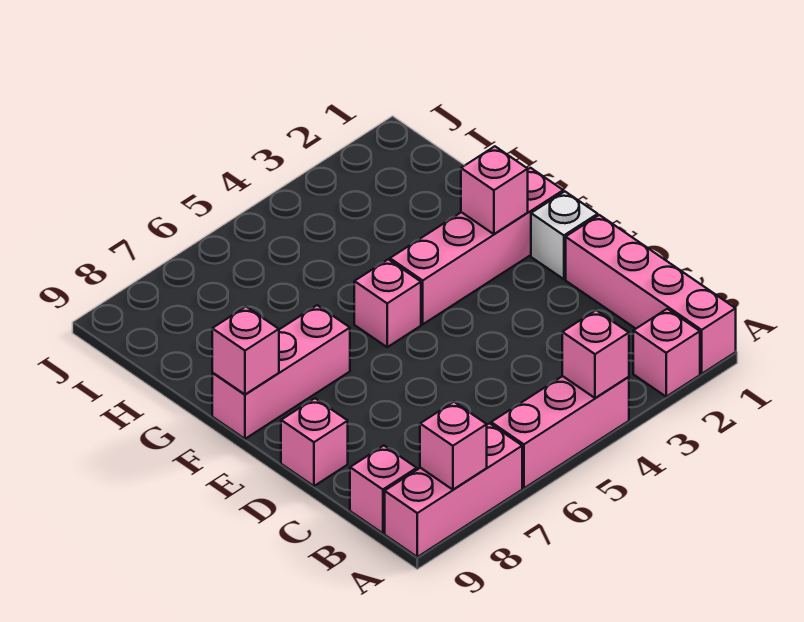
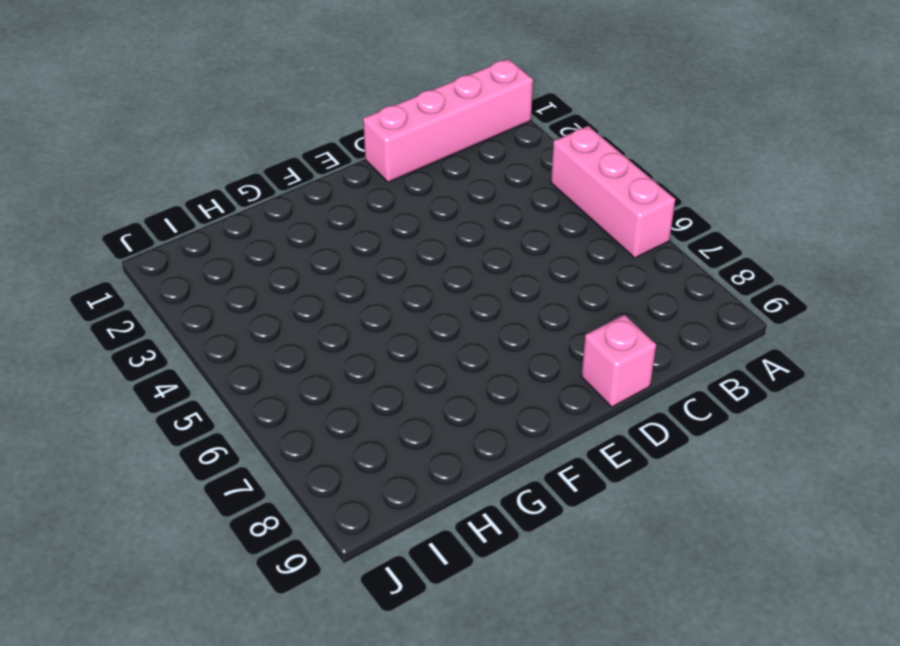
none -> pink brick A2 level 1
none -> pink brick A7:A9 level 1
none -> pink brick B9 level 1

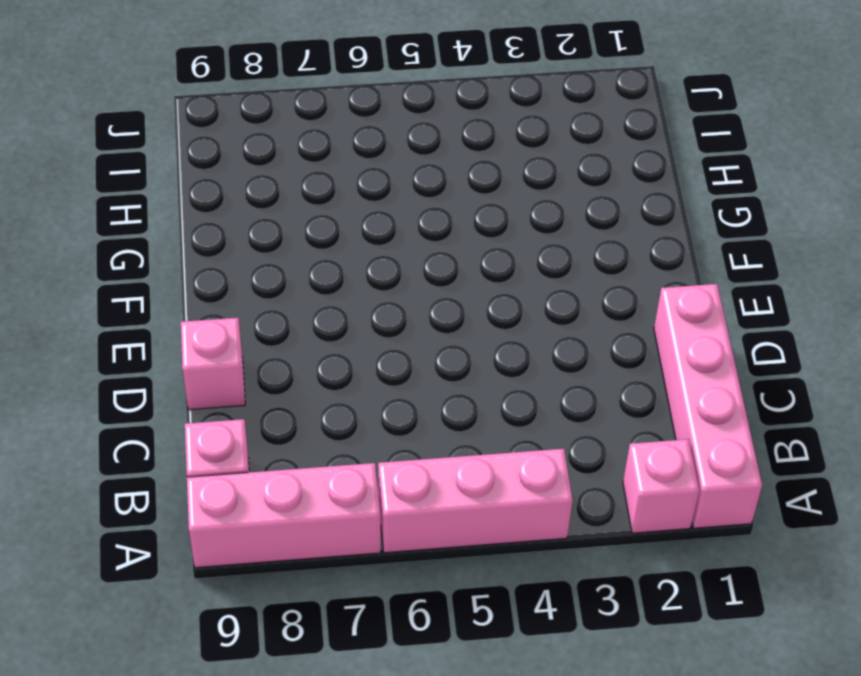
none -> white brick E1 level 1
none -> pink brick F1:F4 level 1
none -> pink brick F5 level 1

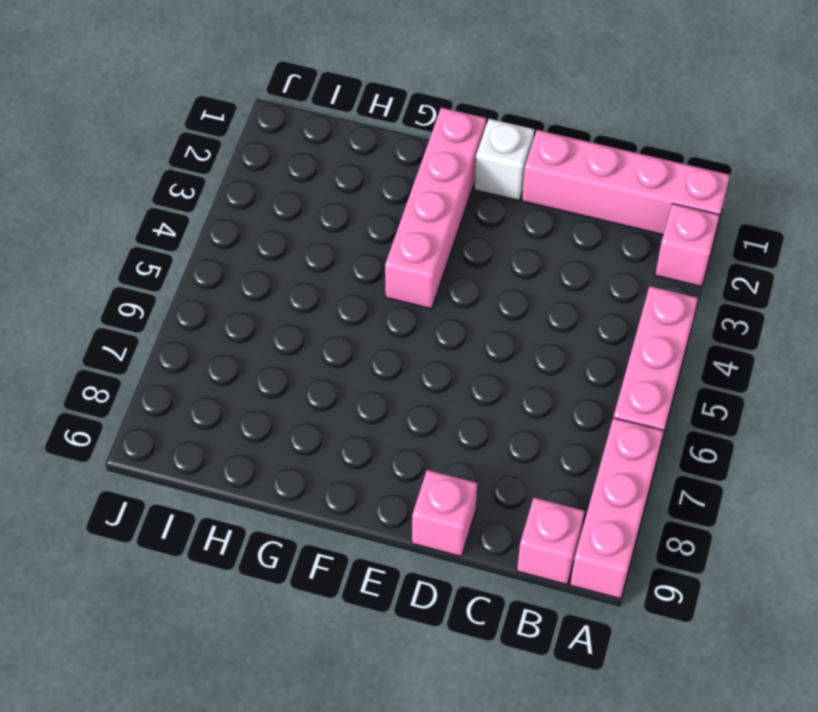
none -> pink brick F5 level 1
none -> pink brick F7:F9 level 1
none -> pink brick A4 level 2

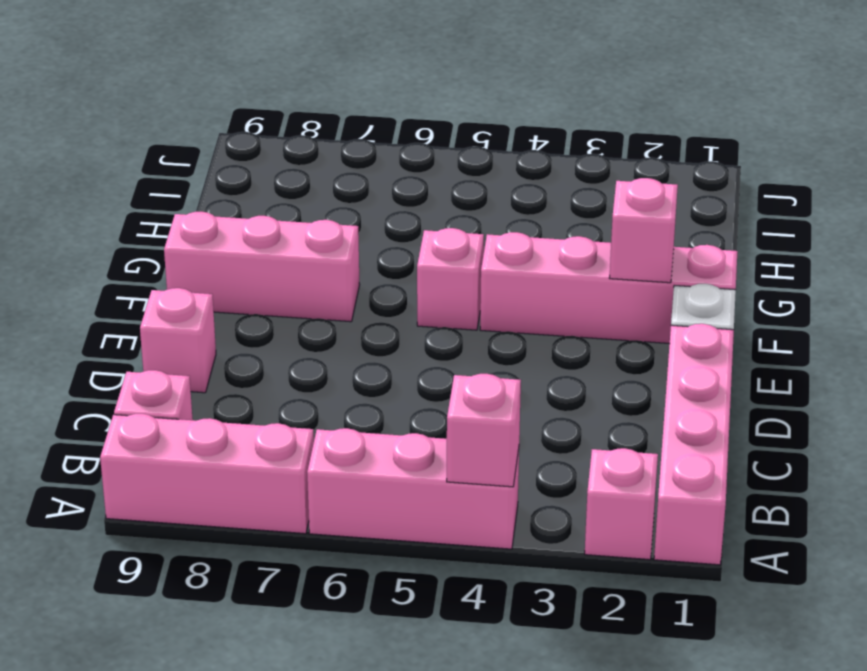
none -> pink brick A8 level 2
none -> pink brick F9 level 2

